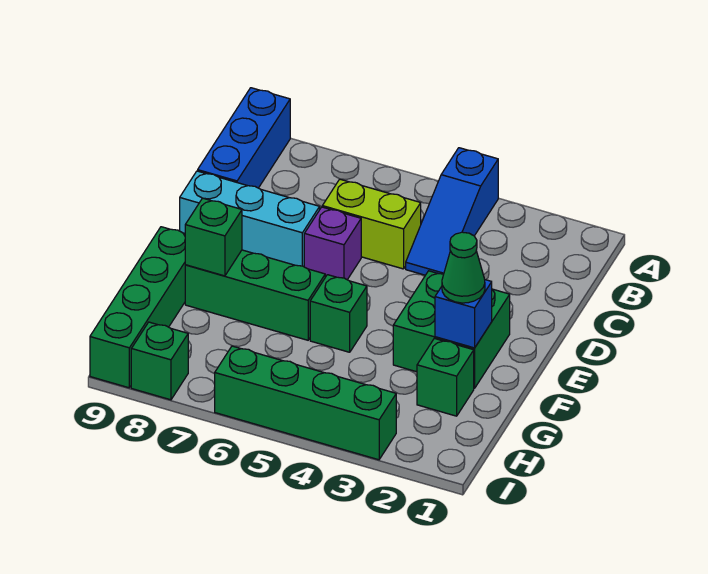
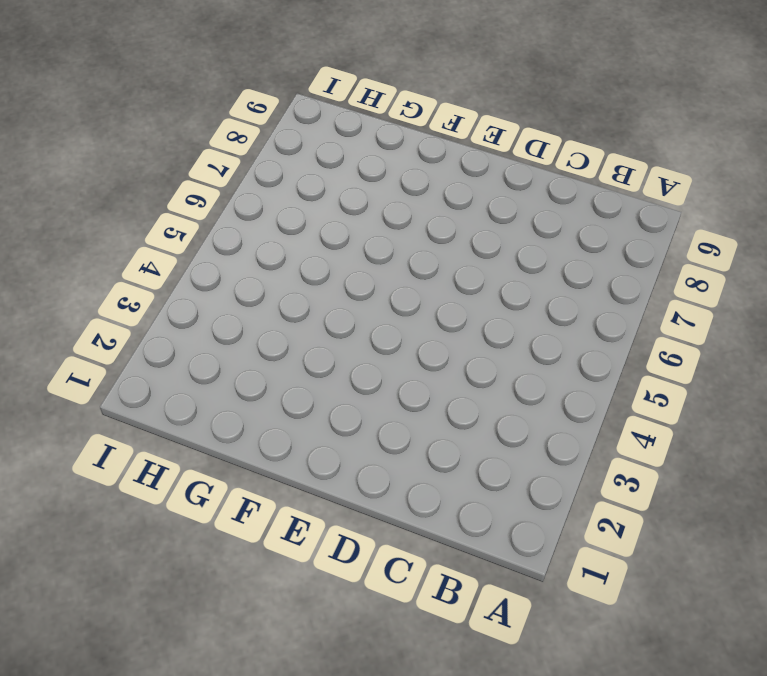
none -> blue slope A4:C4 level 1 top A
none -> blue brick A9:C9 level 1
none -> lime brick C5:C6 level 1

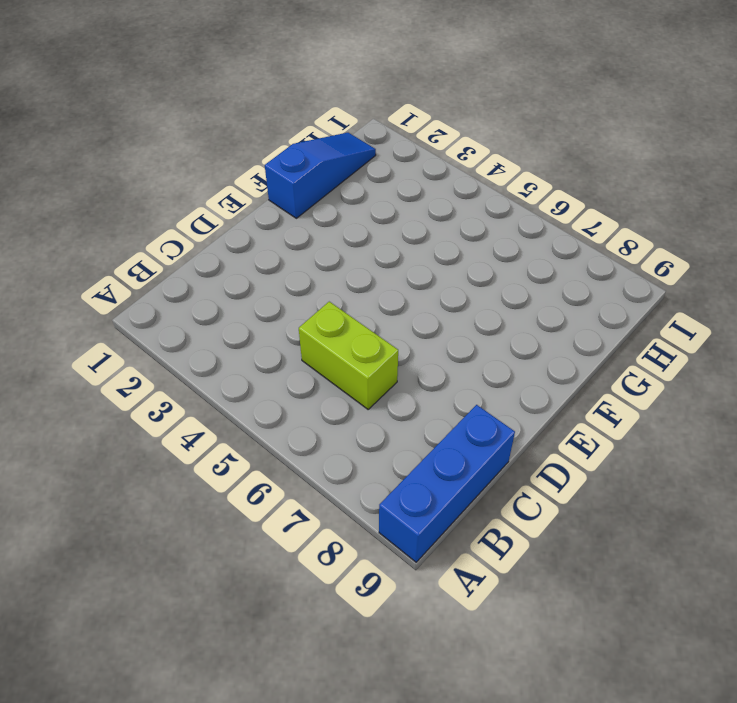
blue slope F1:H1 level 1 top F -> blue slope A4:C4 level 1 top A
none -> purple brick D6 level 1
none -> cyan brick D7:D9 level 1
none -> green brick E2:F3 level 1

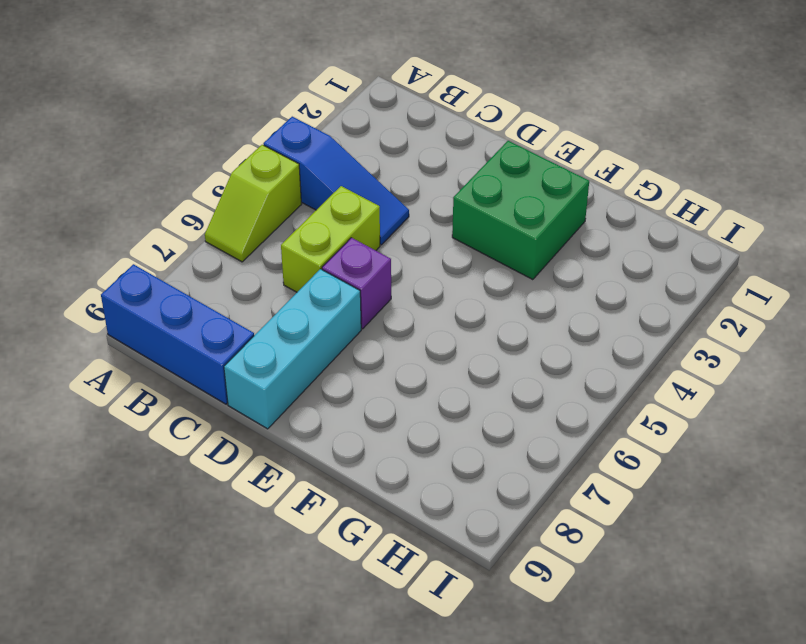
lime slope A5:A6 level 1 top 5 -> none
none -> green brick F5 level 1
none -> green brick F6:F8 level 1
none -> green brick F9:I9 level 1

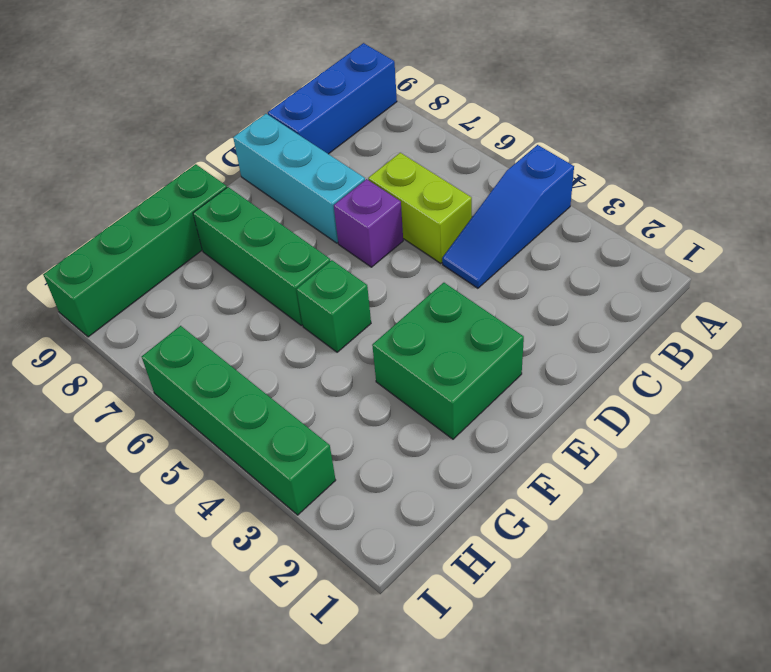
none -> green brick G2 level 1
none -> green brick I8 level 1
none -> blue brick F2 level 2

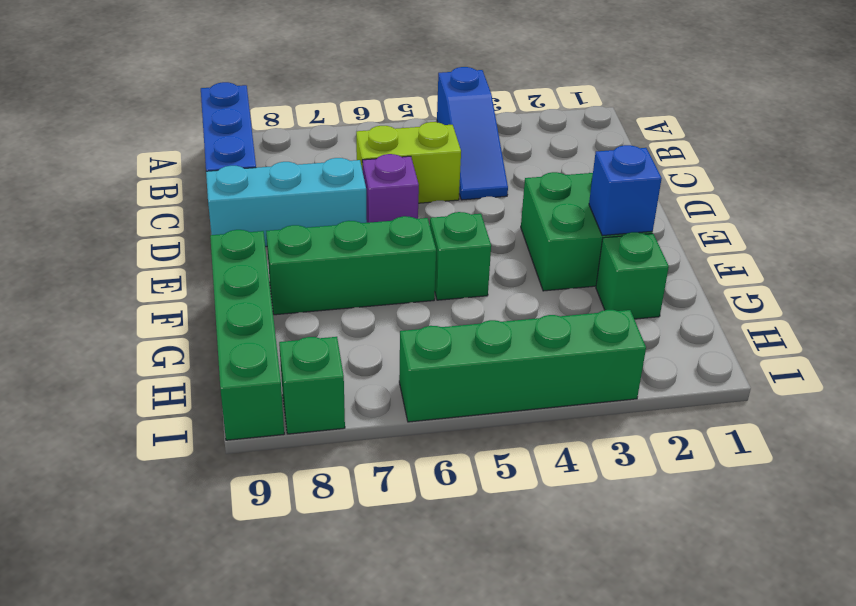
none -> green brick F8 level 2
none -> green cone F2 level 3

